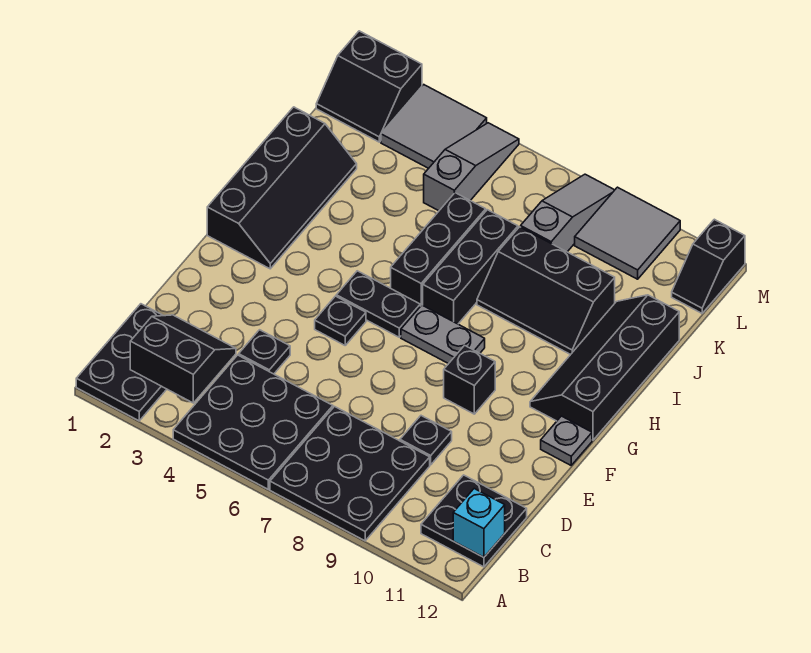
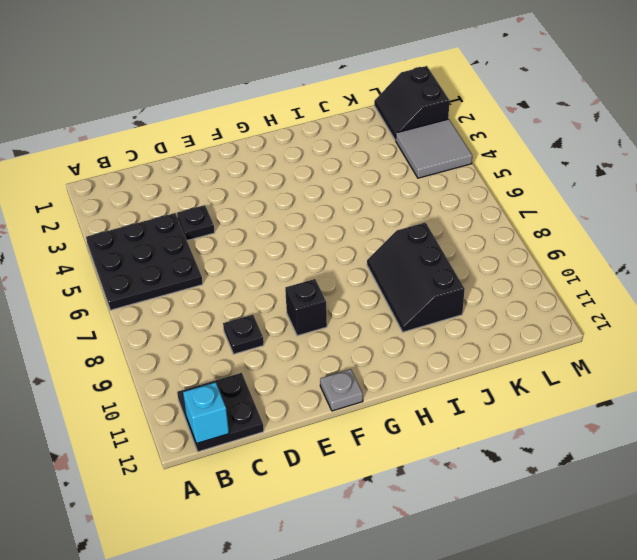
none -> black plate A1:C2 level 1
none -> black plate A7:C9 level 1
none -> black plate F5 level 1

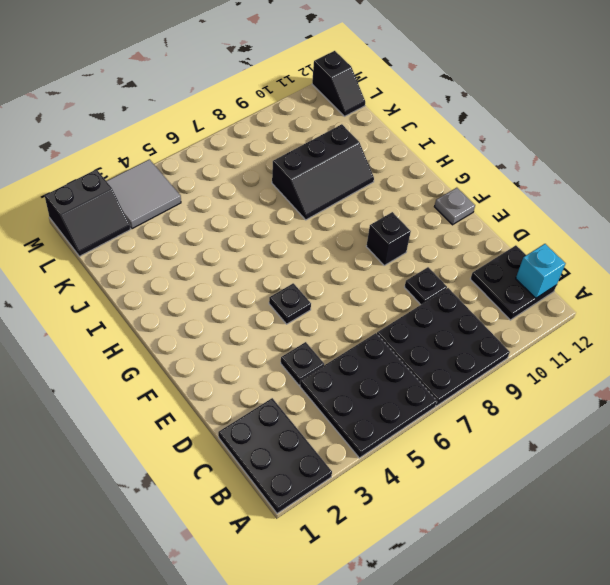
none -> black slope G1:J2 level 1 top 1
none -> black plate G5:G6 level 1
none -> grey plate G7:G8 level 1

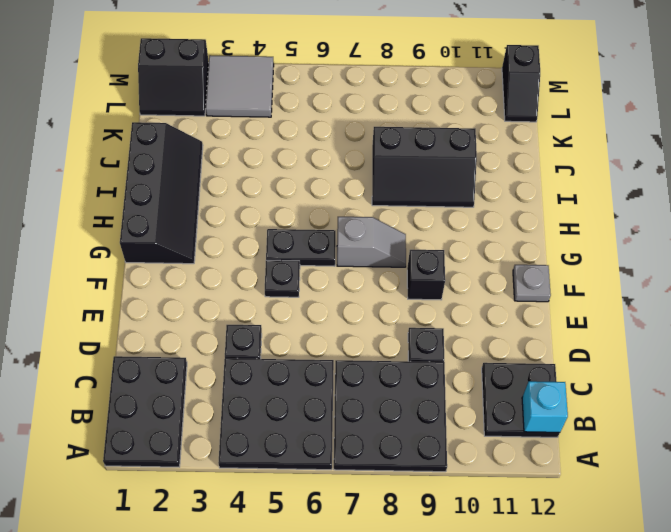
grey slope G7:G8 level 1 top 7 -> grey plate G7:G8 level 1
none -> black slope G11:J12 level 1 top 12
none -> black brick H6:J6 level 1
none -> black brick H7:J7 level 1

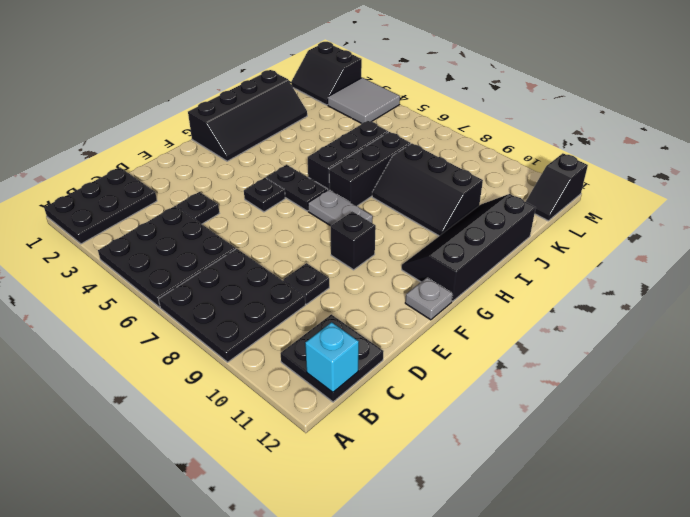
none -> grey slope K5:M5 level 1 top K
none -> grey slope K8:M8 level 1 top K
none -> grey tile L9:M10 level 1

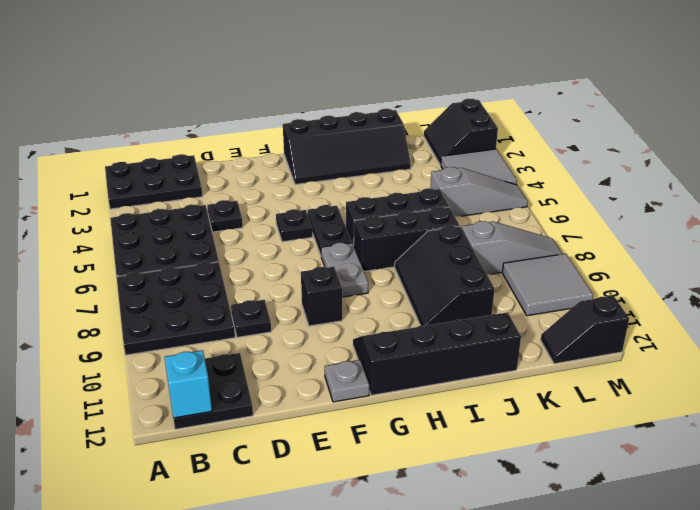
none -> black slope B2:C3 level 2 top B

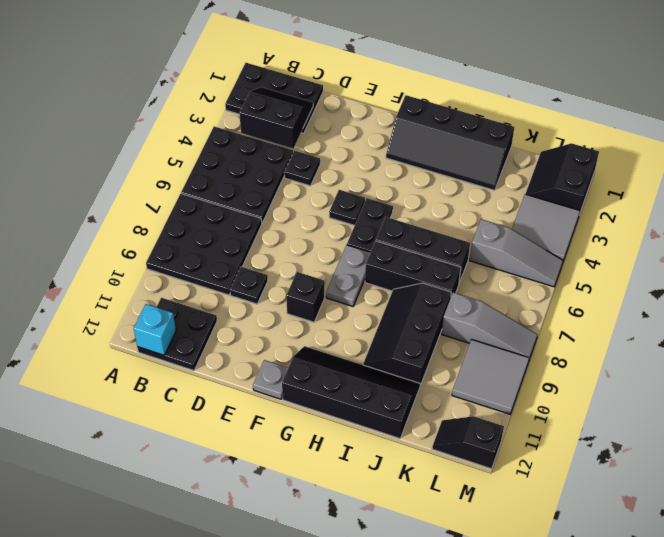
black slope B2:C3 level 2 top 3 -> black slope B2:C3 level 2 top B

